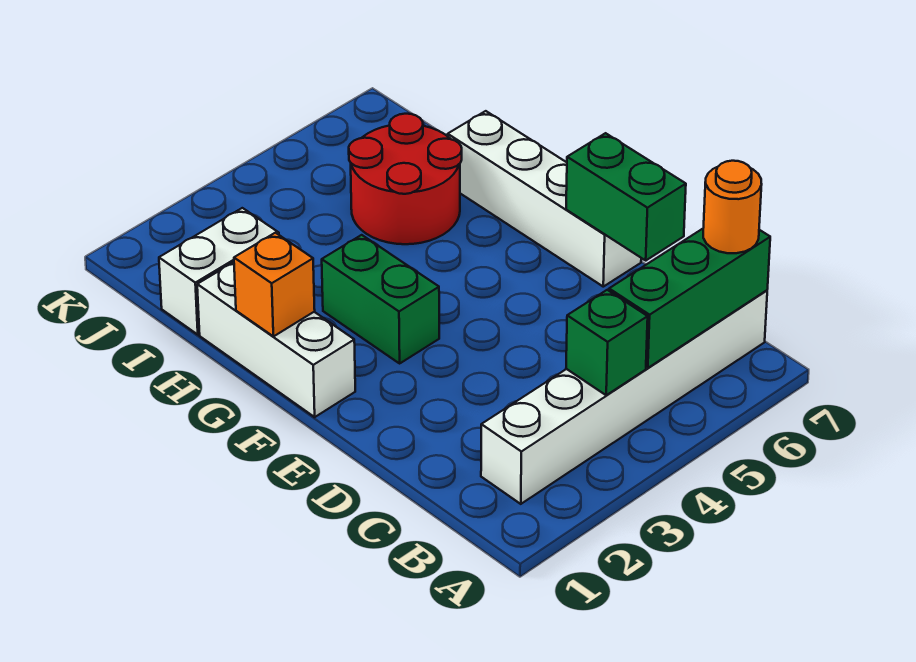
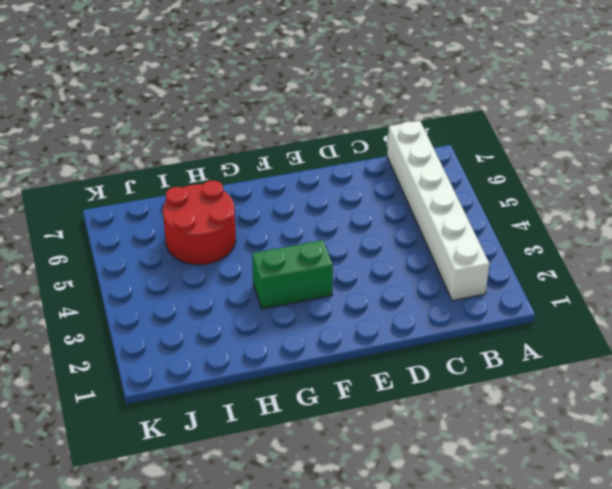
none -> white brick E7:H7 level 1
none -> white brick F1:H1 level 1

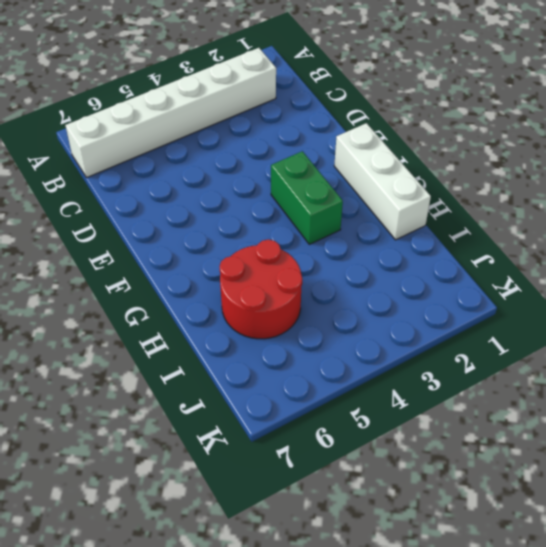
none -> white brick E7:H7 level 1
none -> white brick I1:I2 level 1

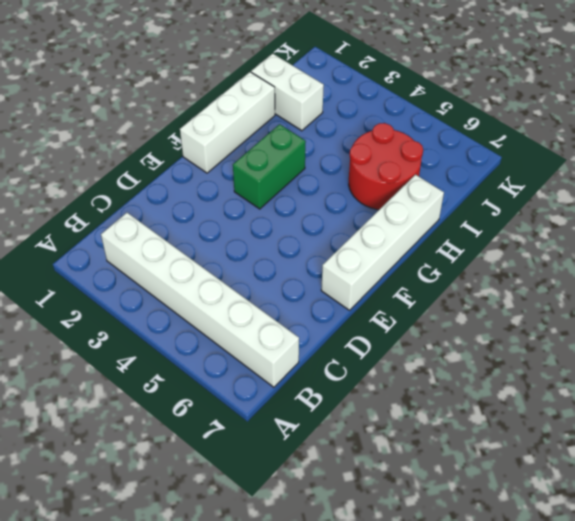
none -> green brick B4 level 2
none -> green brick B5:B7 level 2

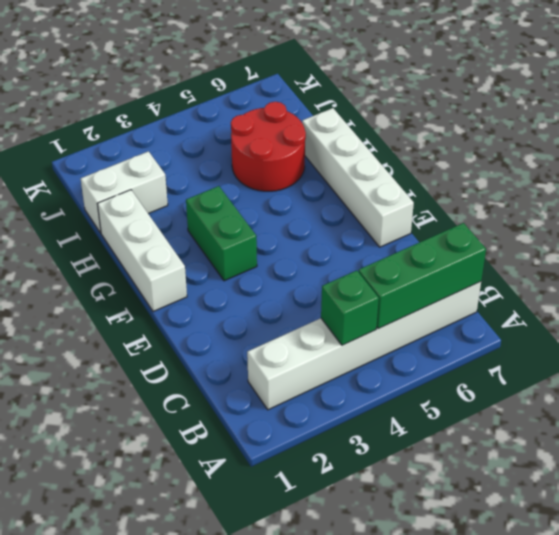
none -> green brick D7:E7 level 2
none -> orange brick G1 level 2

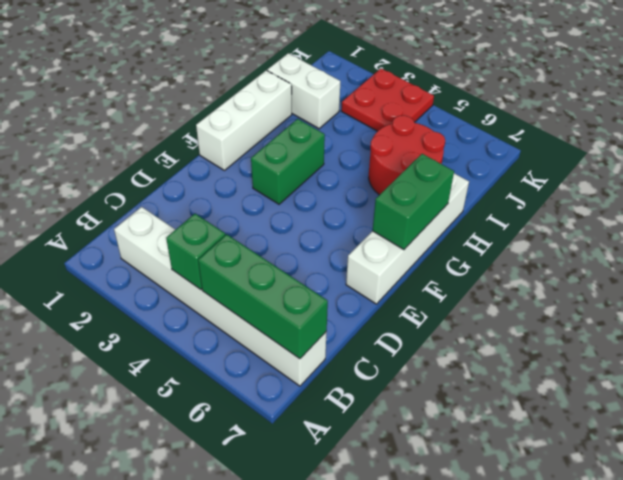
green brick F7:G7 level 2 -> green brick D7:E7 level 2
red plate J3:K4 level 1 -> none
none -> orange brick G1 level 2
none -> orange round brick B7 level 3

